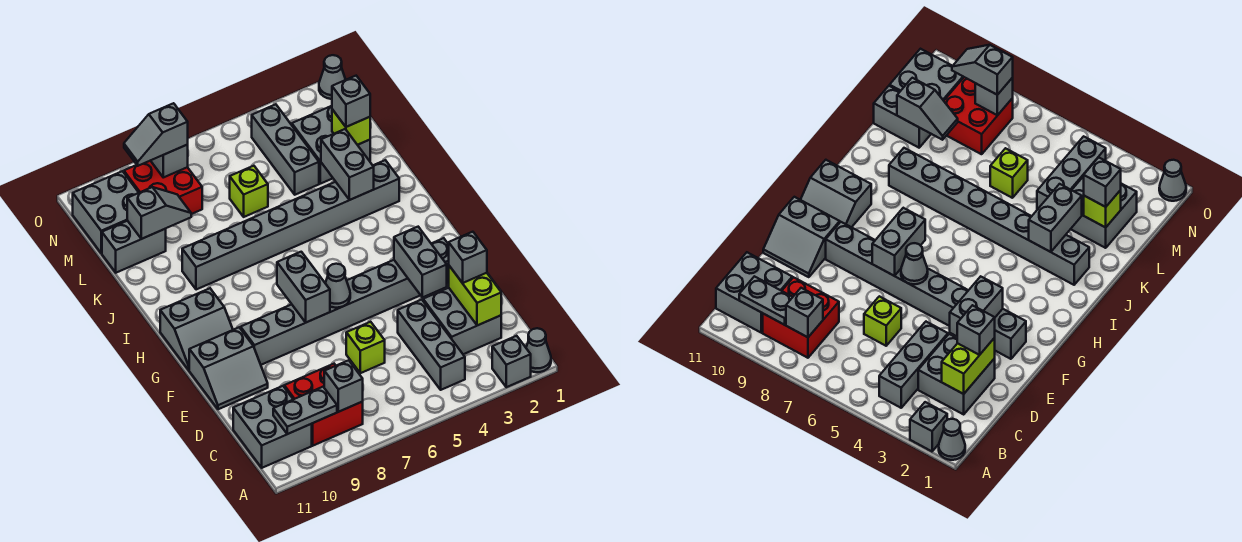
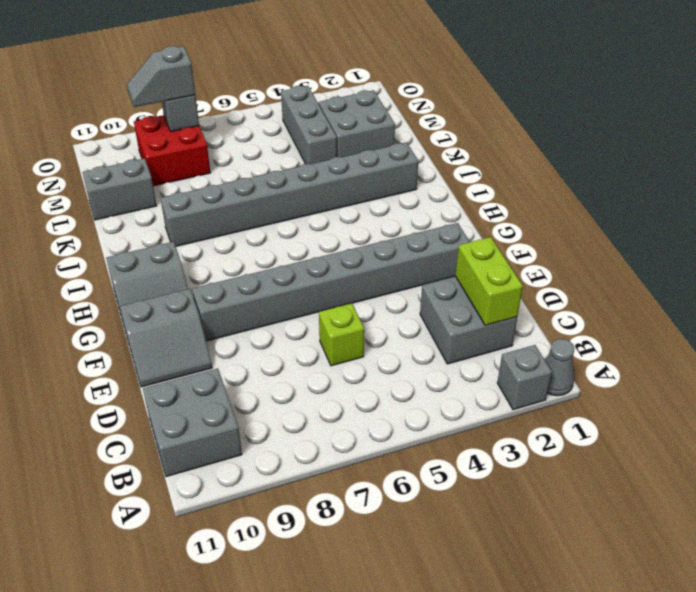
none -> grey brick B4:D4 level 1
none -> red brick B8:C9 level 1
none -> lime brick L6 level 1
none -> grey brick M10:N11 level 1

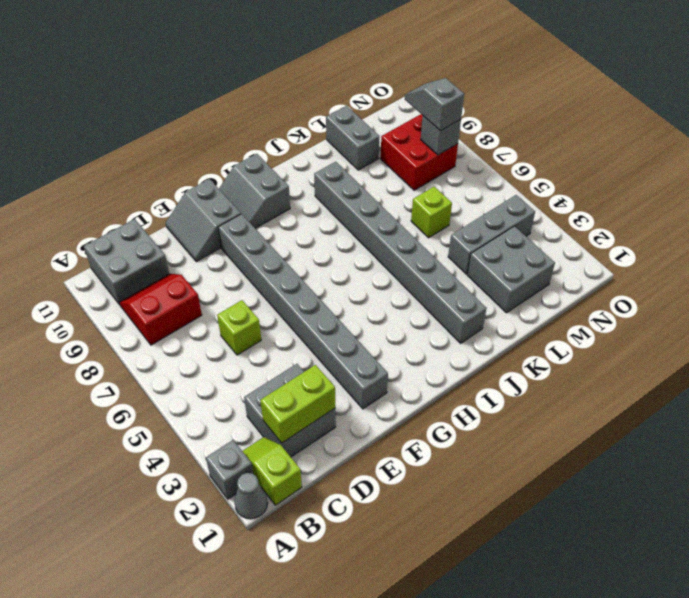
lime slope B1:B2 level 1 top 1 -> none
red slope B8:C9 level 1 top 8 -> red brick B8:C9 level 1
none -> grey brick B4:D4 level 1
none -> grey brick M10:N11 level 1
none -> grey cone O1 level 1
none -> grey brick B8 level 2

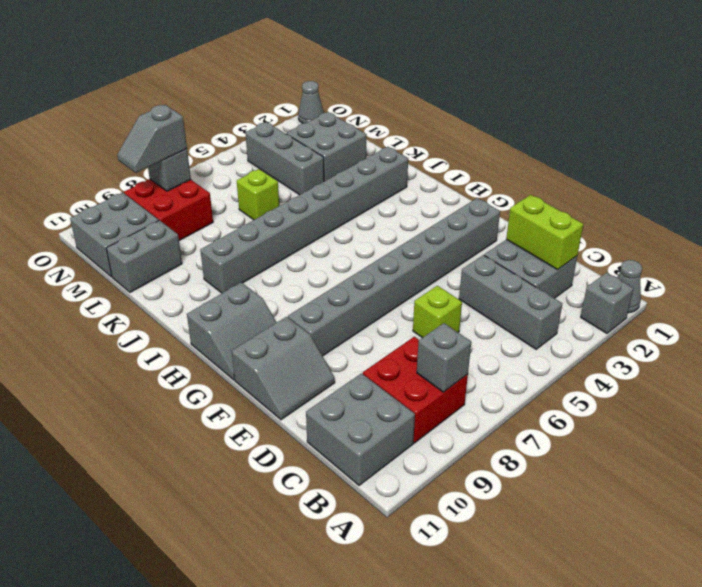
none -> grey plate B9:B10 level 2
none -> grey brick E3:F3 level 2
none -> grey cone F6 level 2
none -> grey brick F7:G7 level 2

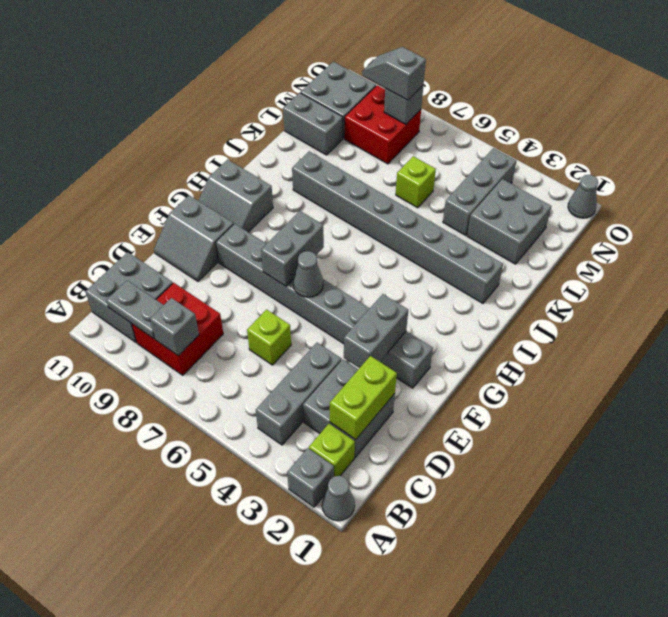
lime brick B2 level 1 -> lime brick L2 level 2
none -> grey brick J3:K3 level 2
none -> grey slope L9:L10 level 2 top 10
none -> grey brick D2 level 3
none -> grey brick L2 level 3

